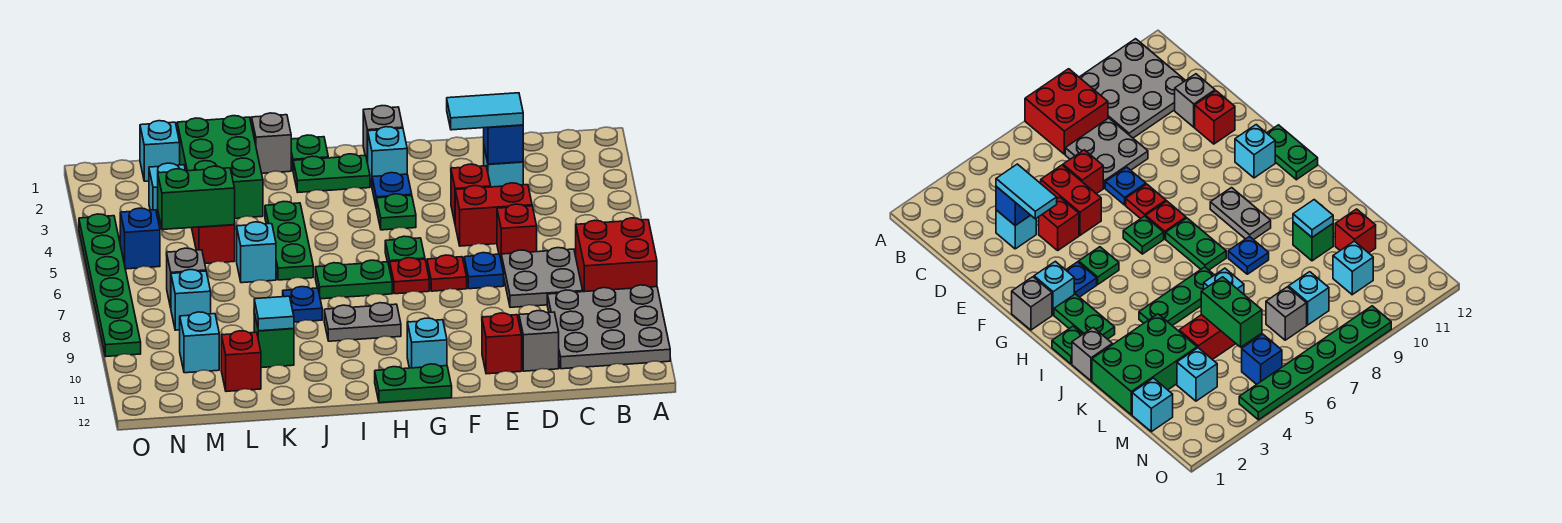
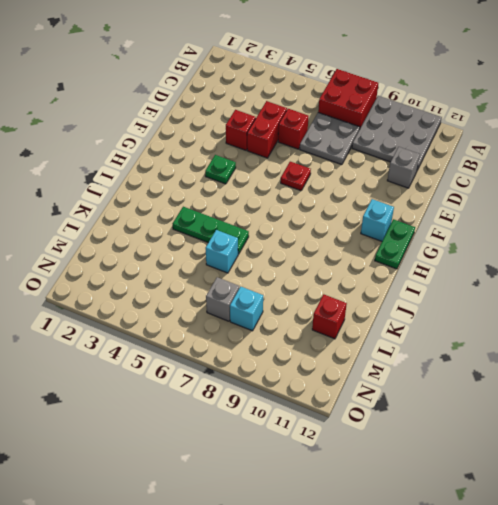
none -> cyan brick D3 level 1
none -> blue plate E7 level 1
none -> red brick E11 level 1
none -> grey brick G1 level 1

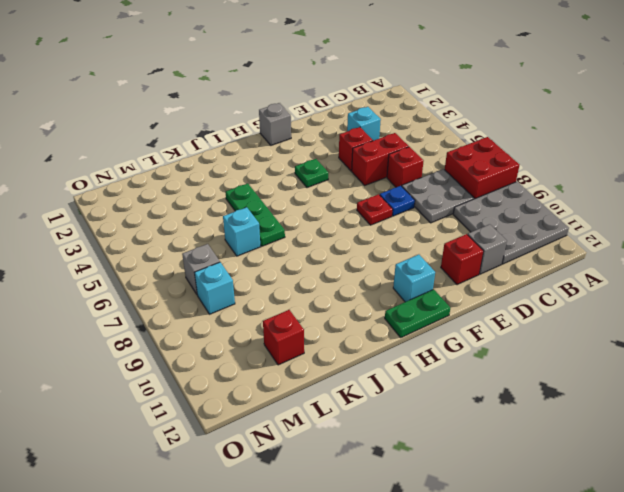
none -> cyan brick G2 level 1
none -> blue plate G3 level 1
none -> green plate G6 level 1
none -> red plate G7 level 1

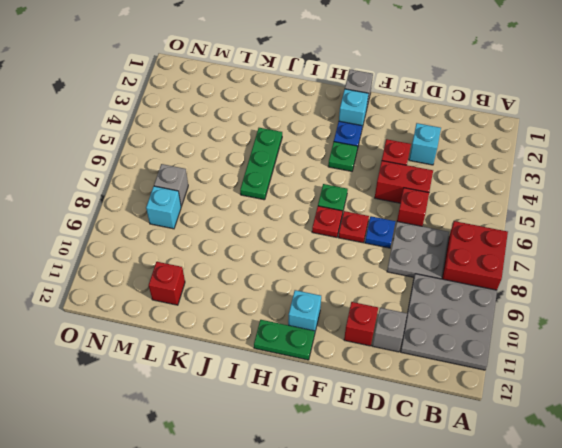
none -> green plate H2:I2 level 1
none -> green plate H7:I7 level 1
none -> grey plate H9:I9 level 1
none -> green plate I1 level 1

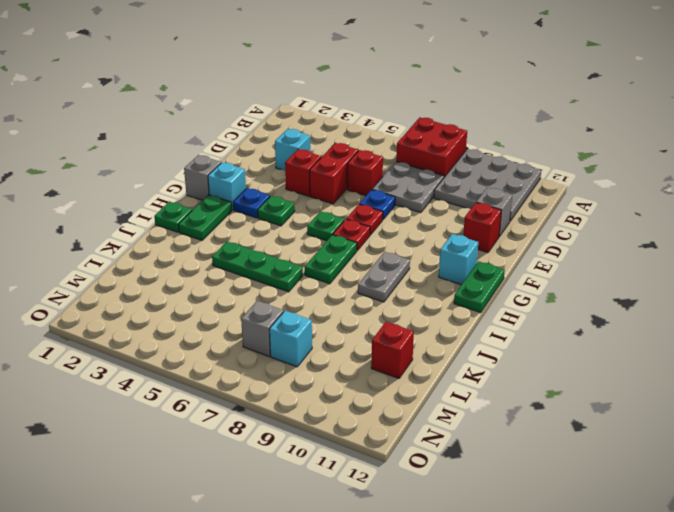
none -> grey brick J1 level 1
none -> blue plate J8 level 1
none -> green brick K1:L3 level 1
none -> cyan brick K6 level 1

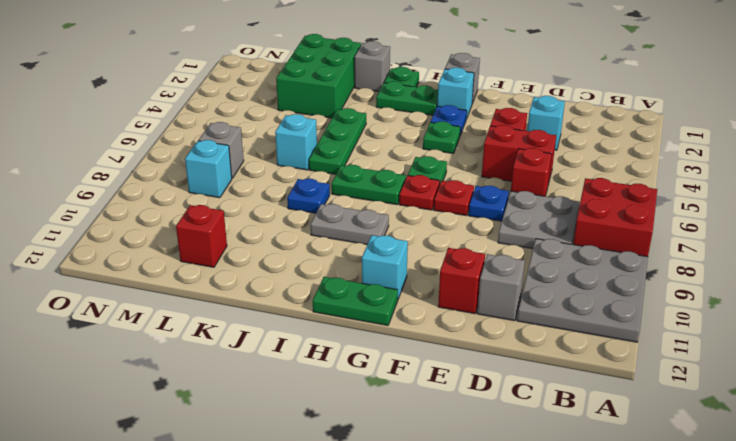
none -> green brick K10 level 1
none -> red brick L4:L5 level 1
none -> cyan brick M1 level 1
none -> cyan brick M3 level 1

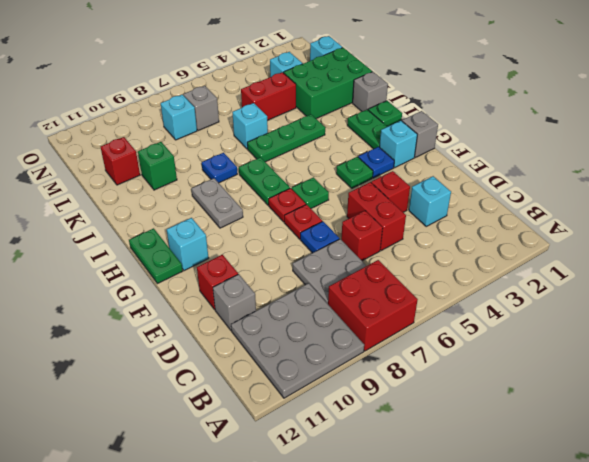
none -> cyan brick M10 level 1
none -> blue brick N5 level 1
none -> green plate O4:O9 level 1
none -> blue brick D3 level 2

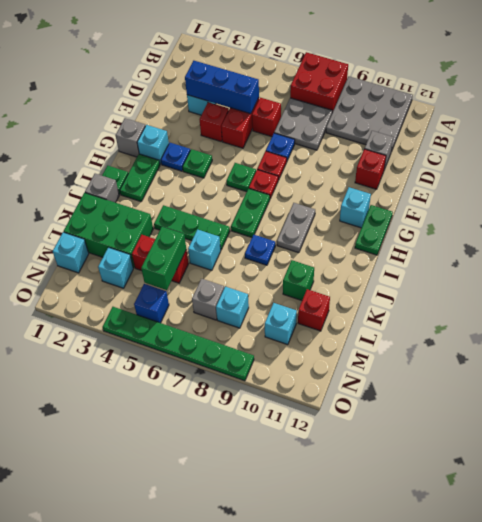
blue brick D3:D5 level 2 -> blue brick D3 level 2
none -> cyan tile K10 level 2
none -> cyan tile D3:E3 level 3

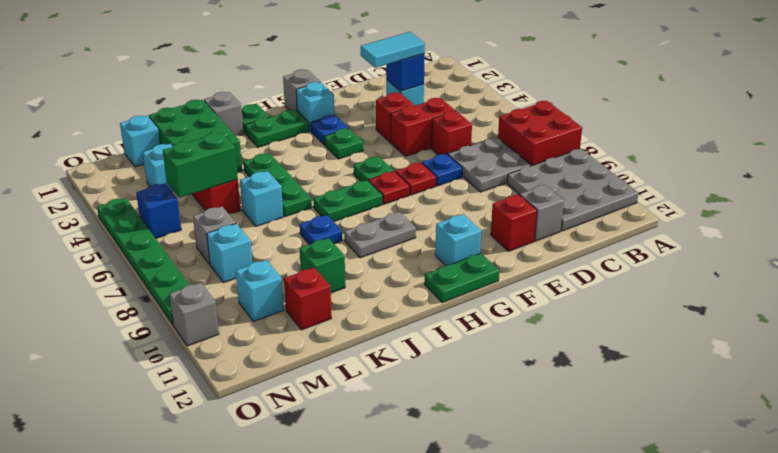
grey brick O10 level 1 -> none
none -> cyan tile K10 level 2

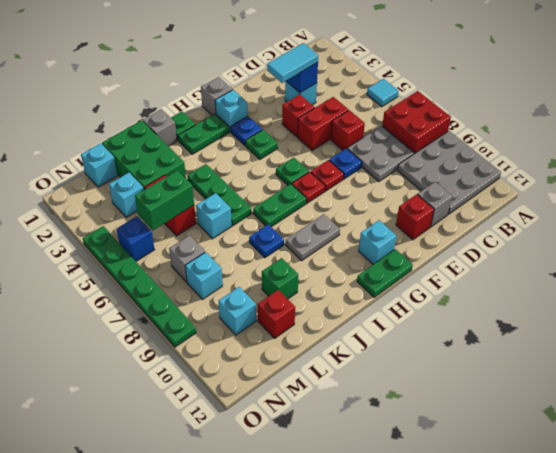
cyan tile A5 level 1 -> cyan tile K10 level 2

